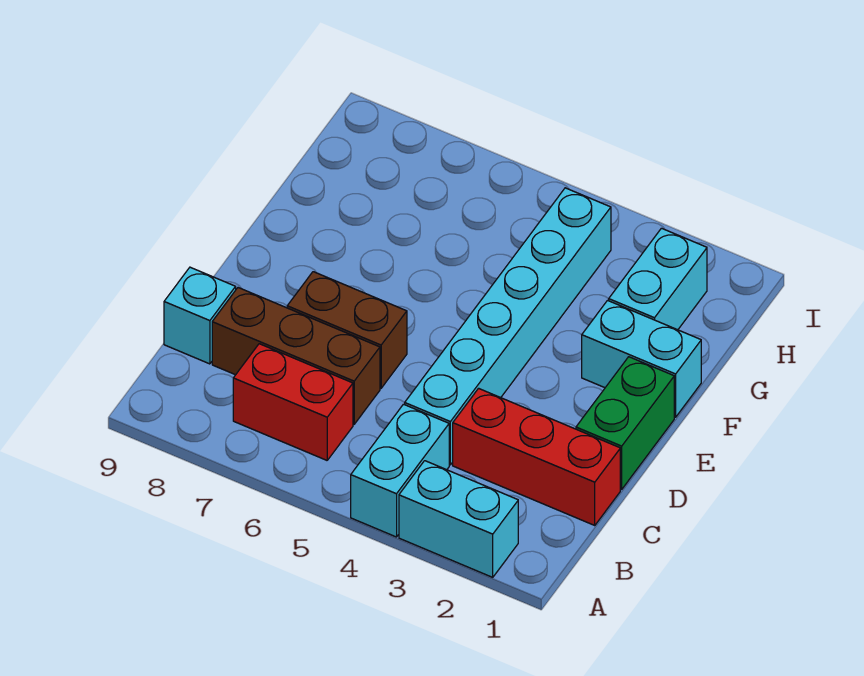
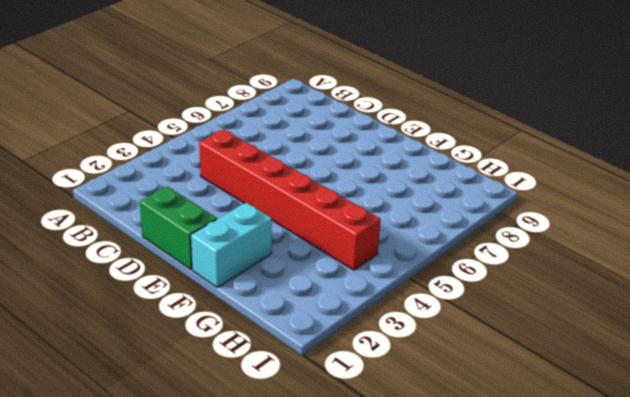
red brick C4:H4 level 1 -> cyan brick C4:H4 level 1
none -> cyan brick A2:A3 level 1
none -> cyan brick A4:B4 level 1

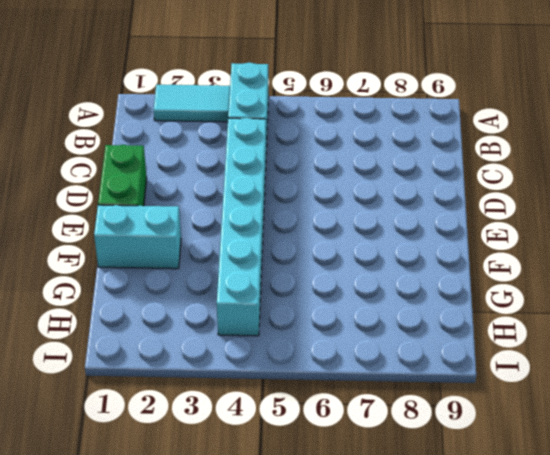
cyan tile A2:A3 level 1 -> cyan brick A2:A3 level 1
none -> red brick B6:B7 level 1
none -> red brick C1:C3 level 1

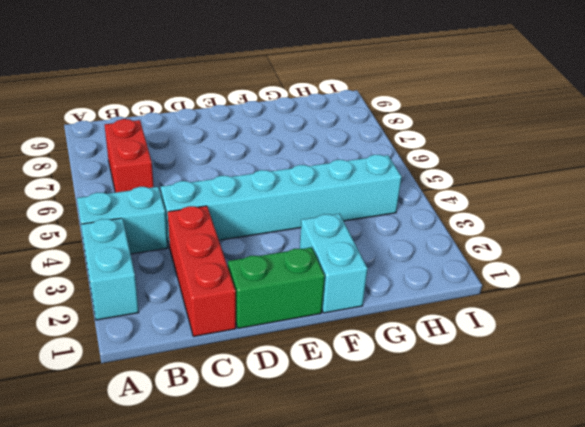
none -> brown brick C6:C8 level 1
none -> cyan brick C9 level 1

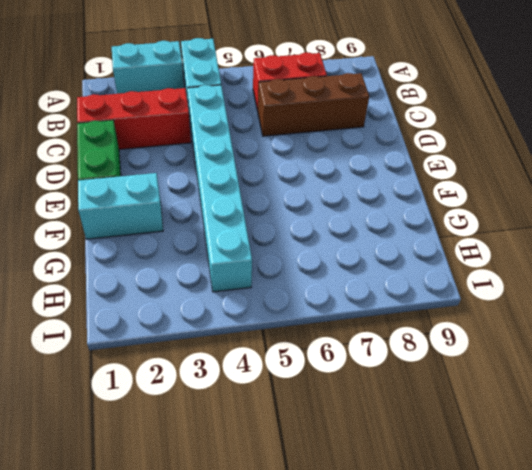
none -> cyan brick C9 level 1
none -> brown brick D6:D7 level 1

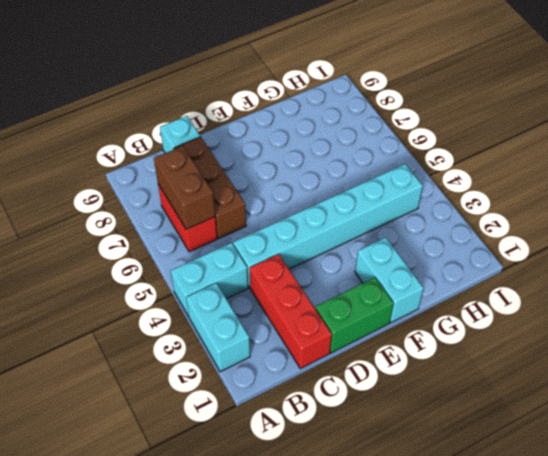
brown brick B6:B7 level 2 -> brown brick D6:D7 level 1
none -> cyan brick G2:H2 level 1

